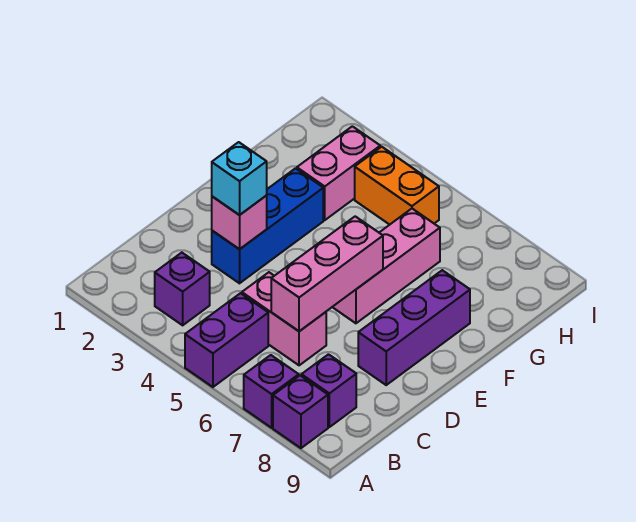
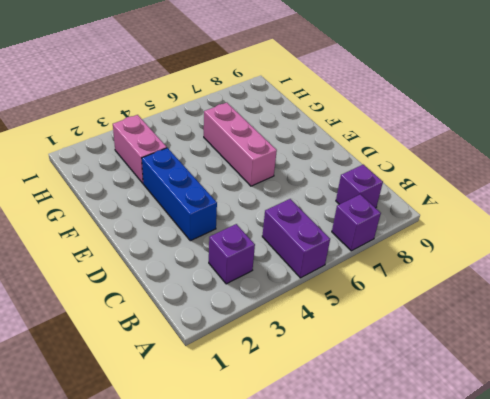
none -> purple brick A8 level 1
none -> pink brick C5:C6 level 1
none -> purple brick D8:F8 level 1

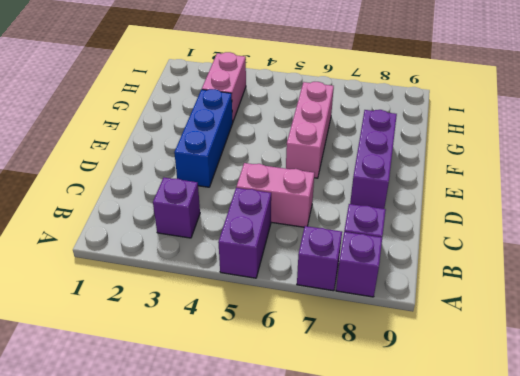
none -> orange brick H4:H5 level 1
none -> pink brick C6:E6 level 2
none -> pink brick D3 level 2

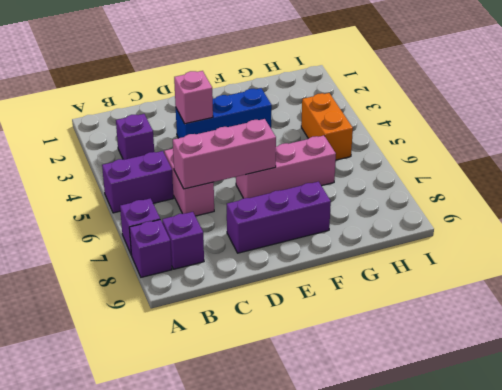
none -> pink brick G3:H3 level 1
none -> cyan brick D3 level 3

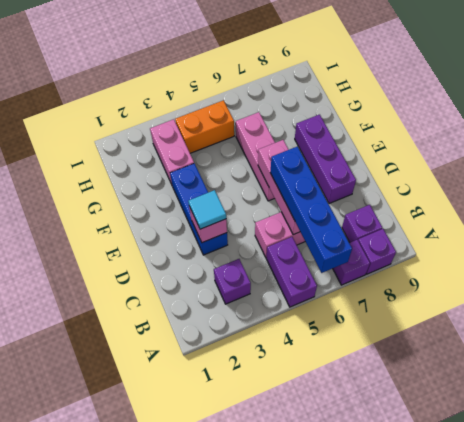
blue brick A6:D6 level 3 -> none
cyan tile D3 level 3 -> cyan brick D3 level 3

